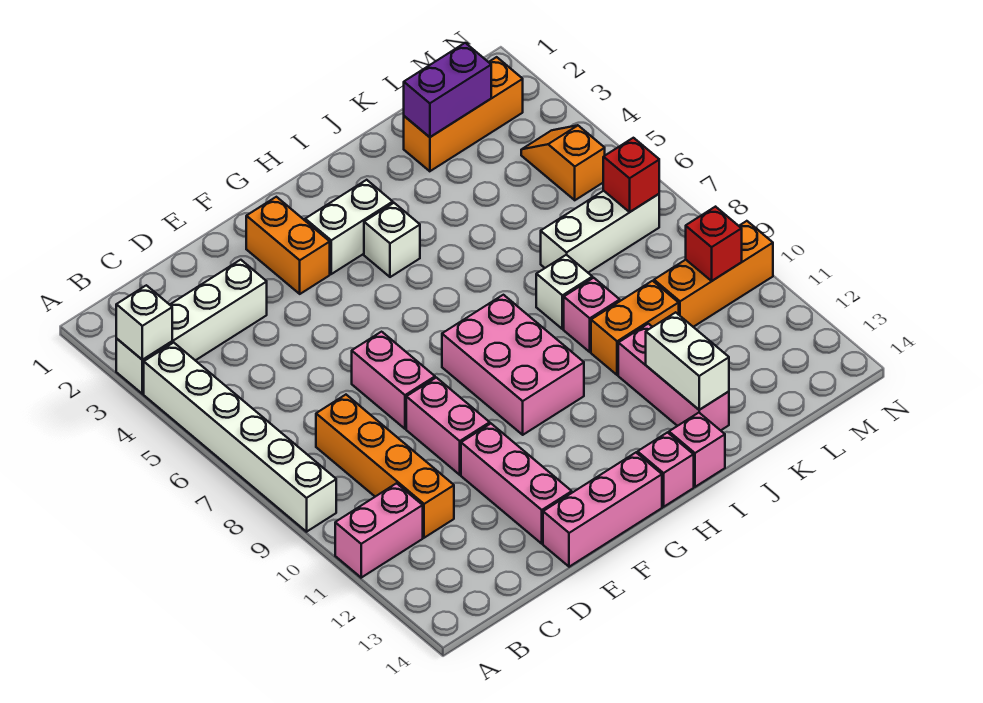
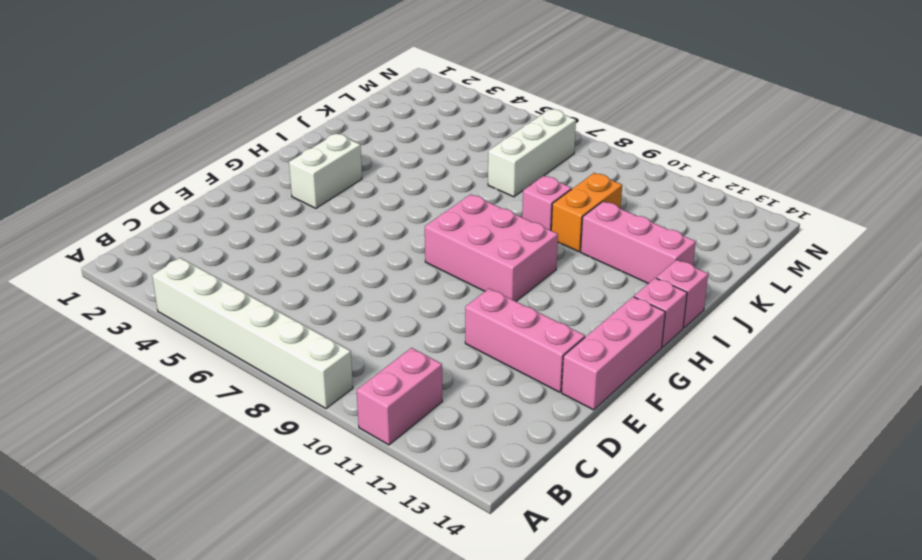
none -> white brick A3:D3 level 1
none -> orange brick C8:C11 level 1
none -> pink brick E7:E8 level 1

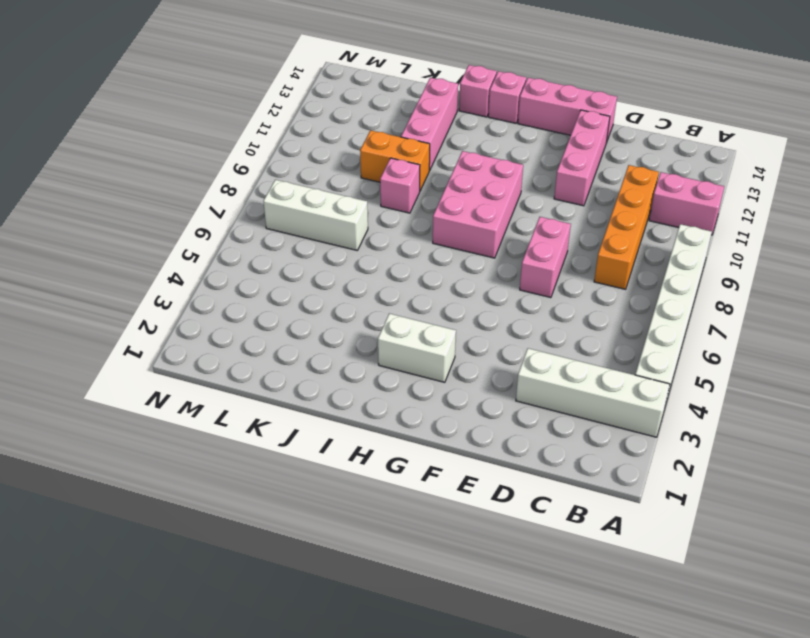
none -> pink brick E9:E10 level 1
none -> orange brick F2:F3 level 1
none -> white brick H4 level 1

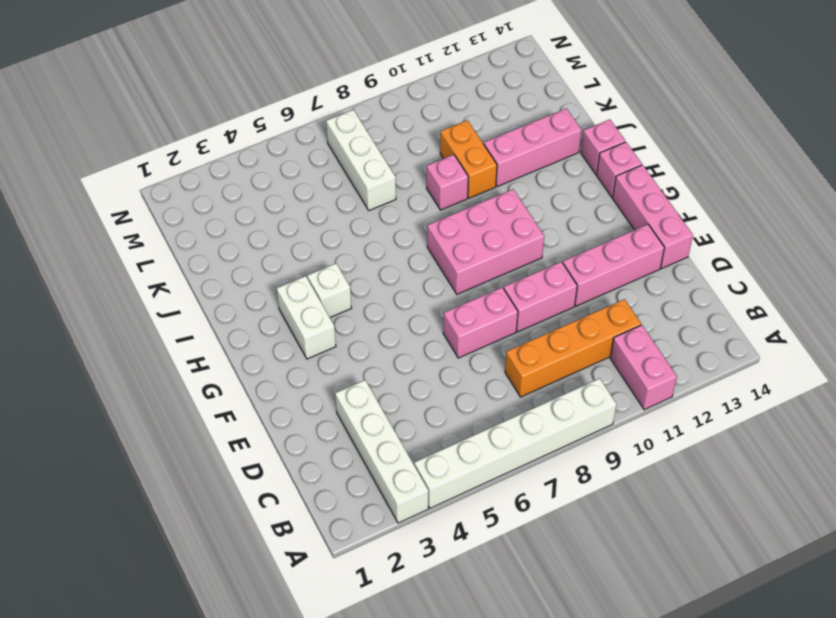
none -> orange brick F2:F3 level 1
none -> white brick J8 level 1
none -> orange brick K2:M2 level 1

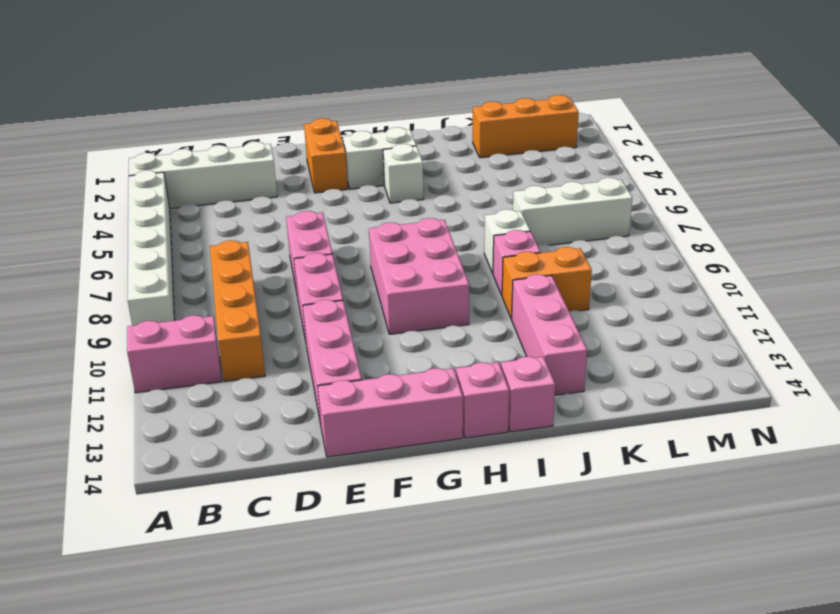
none -> orange brick L10:N10 level 1
none -> orange slope M4:M5 level 1 top 5
none -> white brick A3 level 2

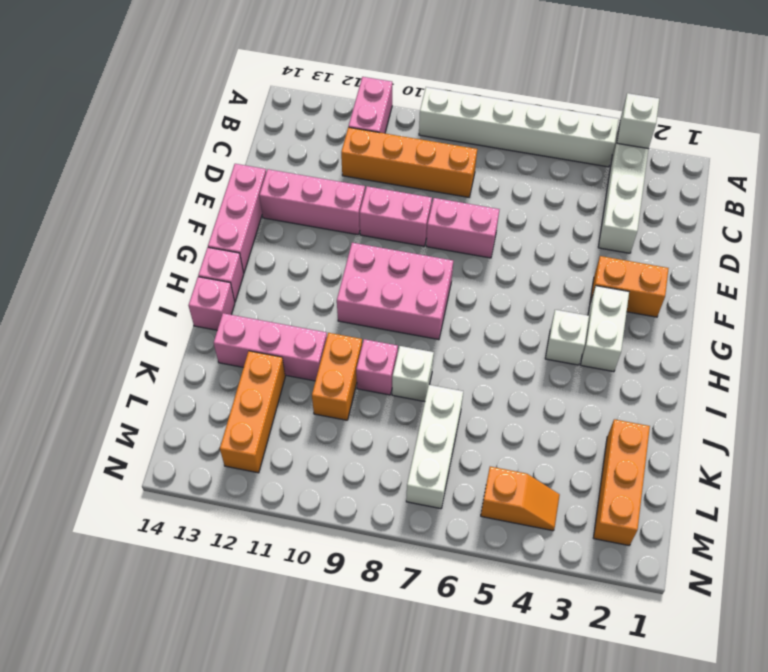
orange brick K12:M12 level 1 -> orange brick L10:N10 level 1
none -> white brick J12:J13 level 2
none -> purple brick K2:L2 level 2
none -> red brick M7 level 2

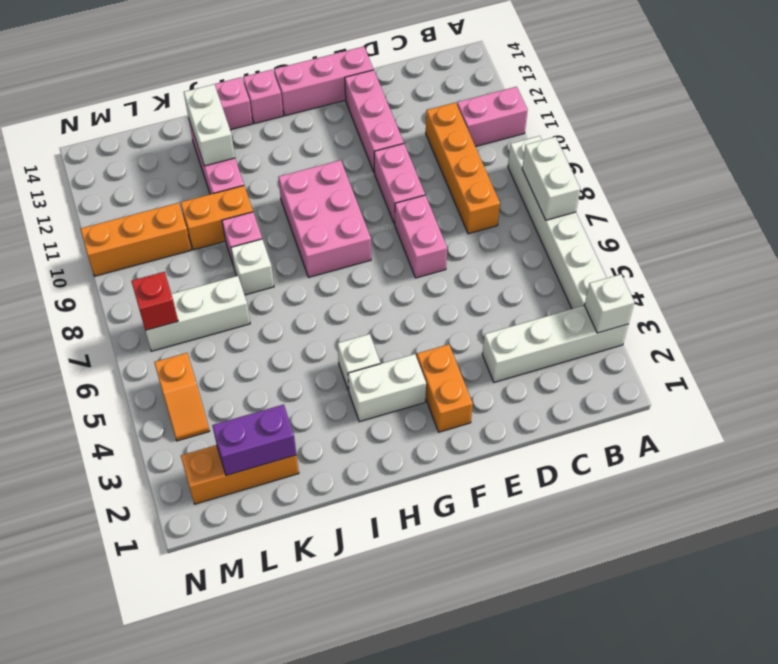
white brick A7:A8 level 2 -> none
none -> red brick M10 level 2

